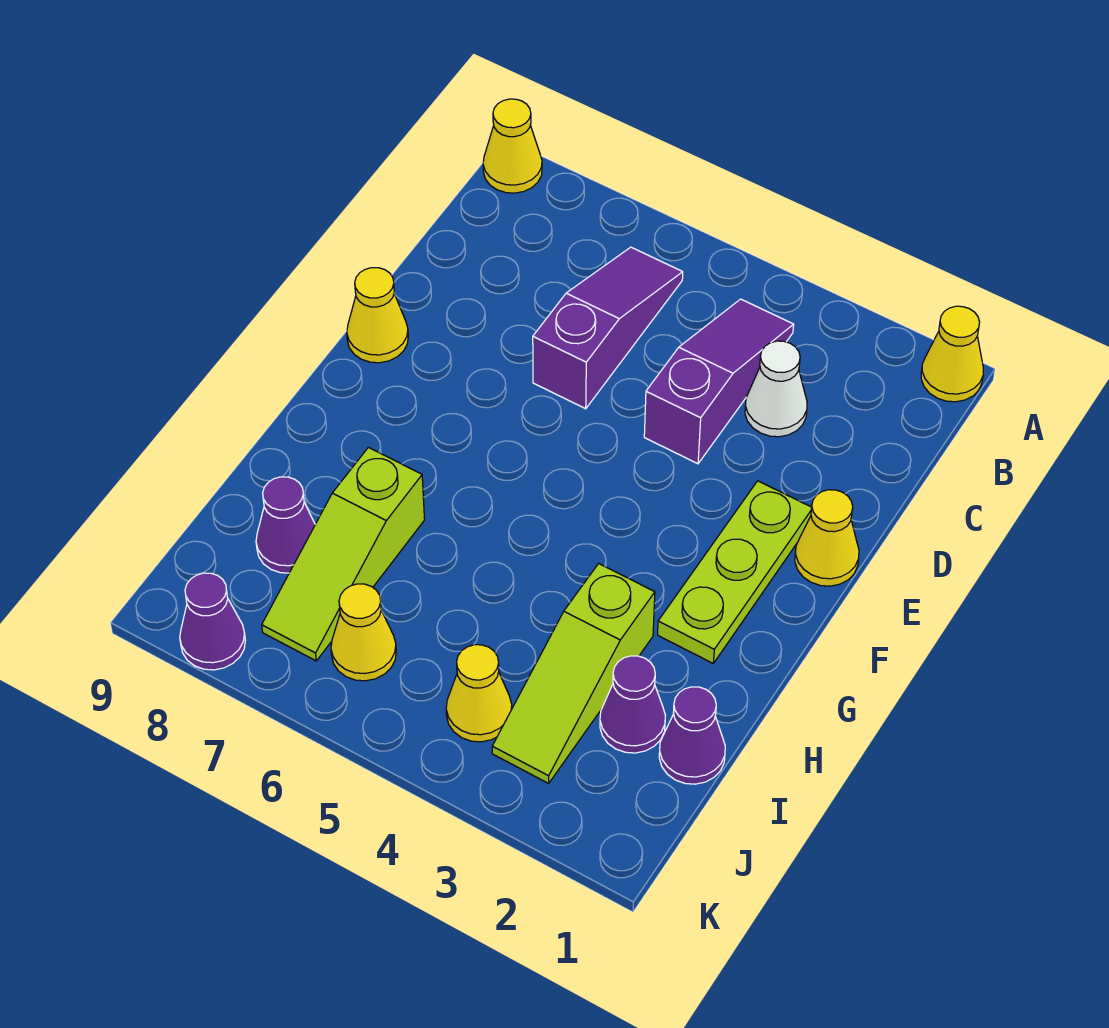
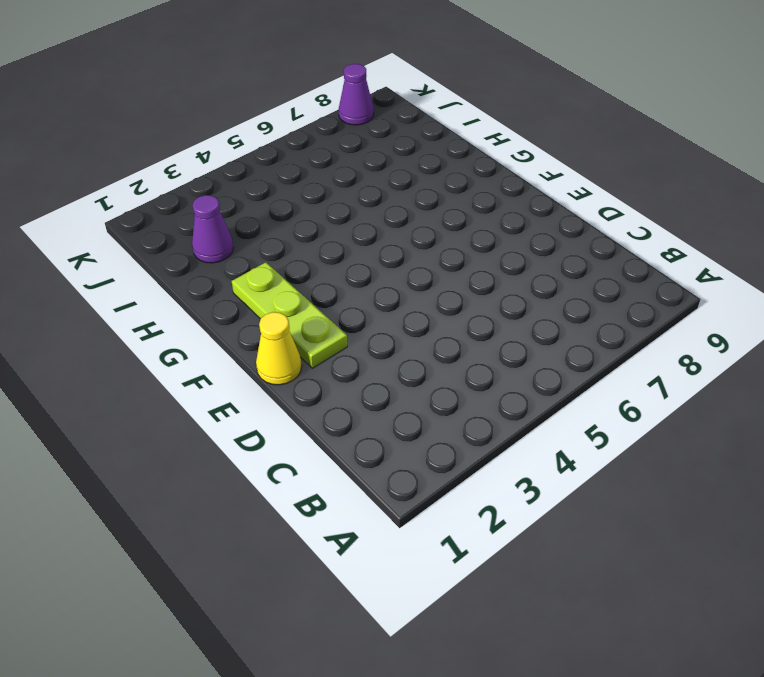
none -> yellow cone A1 level 1
none -> yellow cone A9 level 1
none -> purple slope B4:D4 level 1 top D

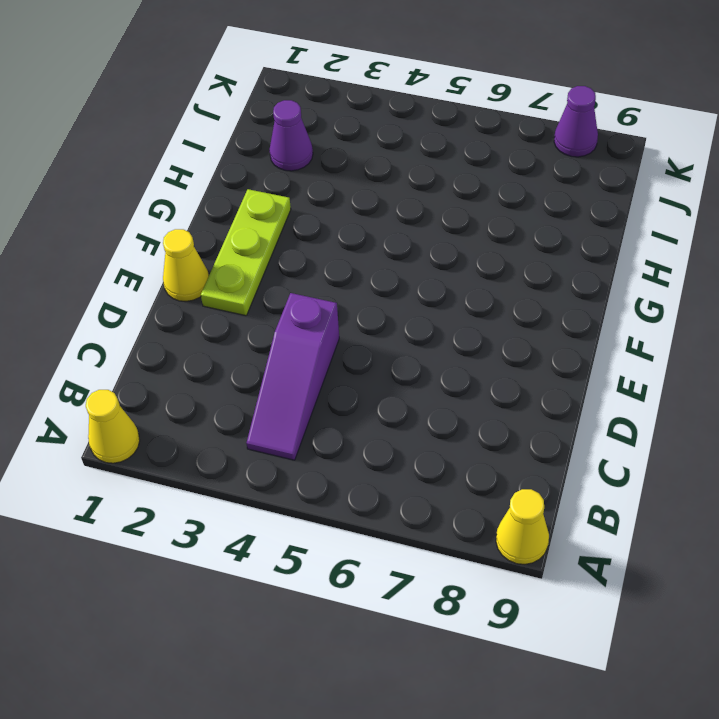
none -> purple slope B6:D6 level 1 top D
none -> white cone C3 level 1
none -> yellow cone E9 level 1

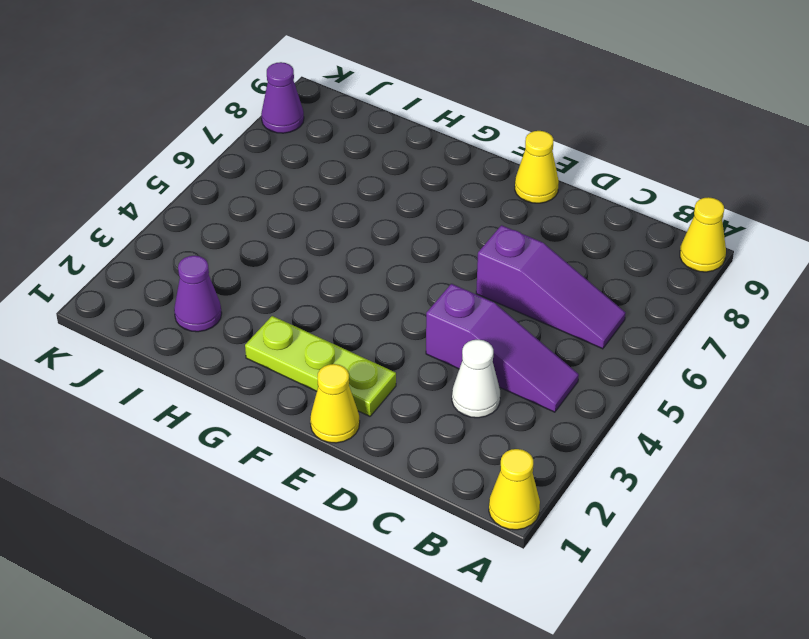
none -> lime slope H3:J3 level 1 top H
none -> lime slope H7:J7 level 1 top H
none -> purple cone I1 level 1

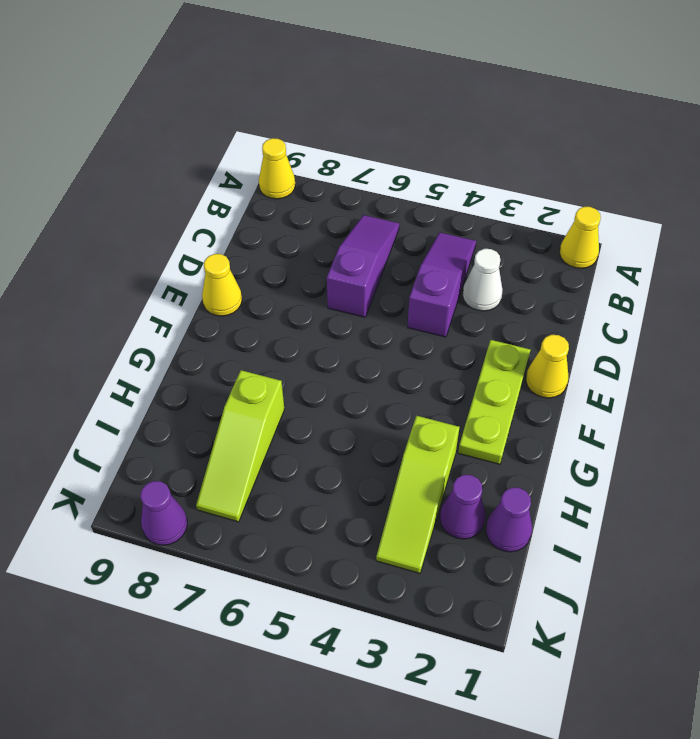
none -> purple cone I8 level 1
none -> yellow cone J4 level 1
none -> yellow cone J6 level 1

